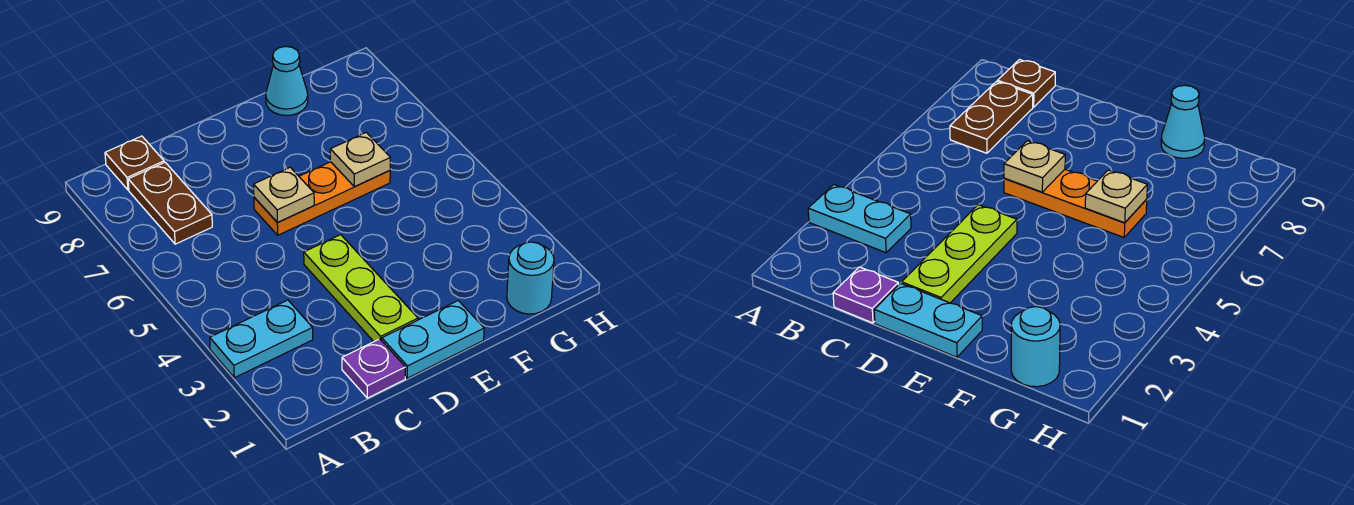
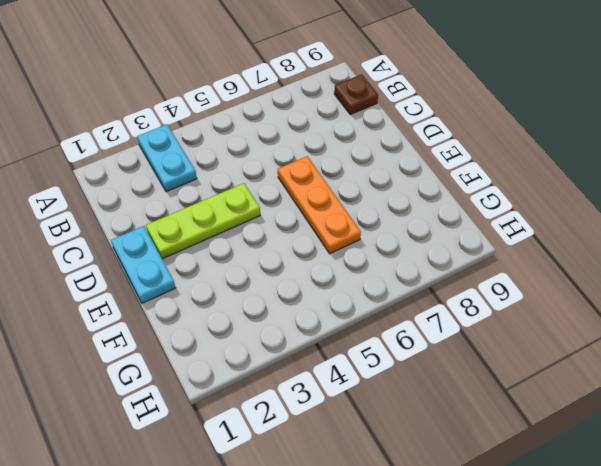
none -> brown plate B7:B8 level 1
none -> purple plate C1 level 1

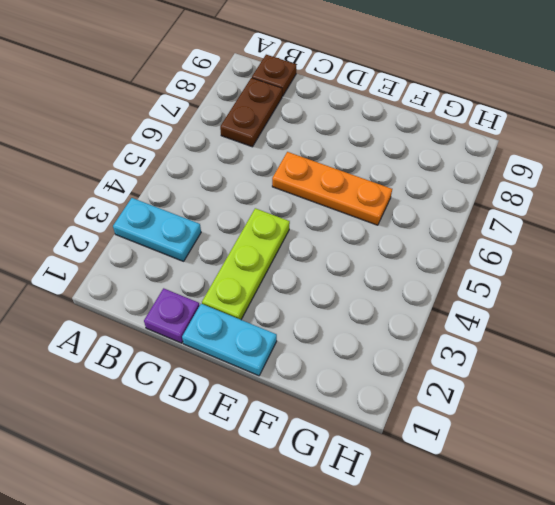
none -> cyan cone F9 level 1
none -> cyan round brick G1 level 1

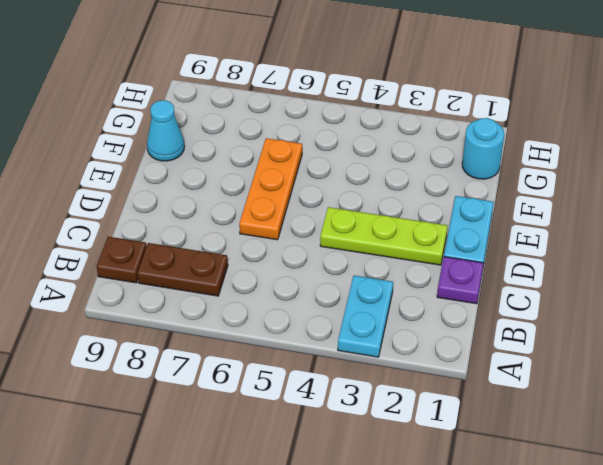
none -> tan plate D6 level 2
none -> tan plate F6 level 2

